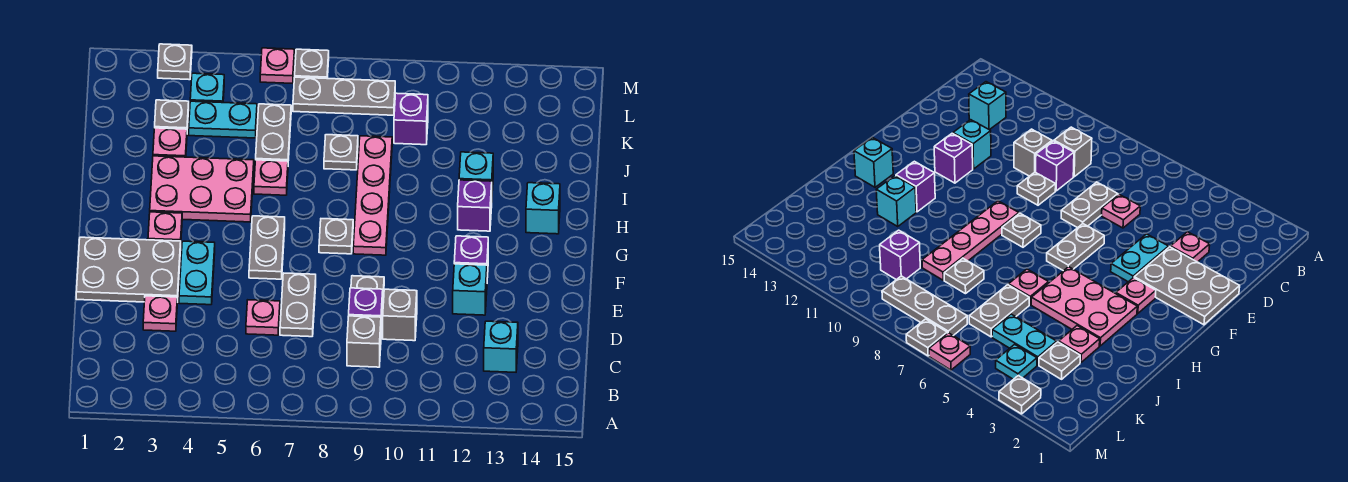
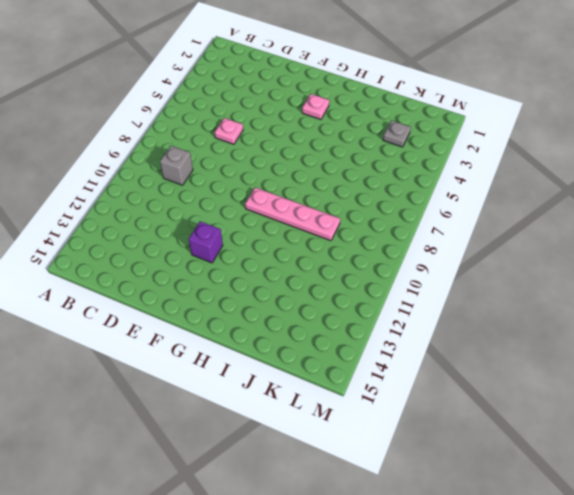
none -> cyan brick C13 level 1
none -> pink plate D3 level 1
none -> grey plate D7:E7 level 1
none -> purple brick D9 level 1

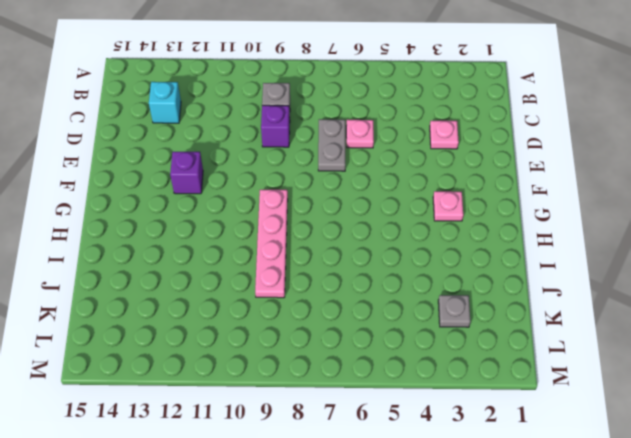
none -> grey brick D10 level 1
none -> grey plate E1:F3 level 1
none -> cyan plate E4:F4 level 1
none -> grey plate E9 level 1

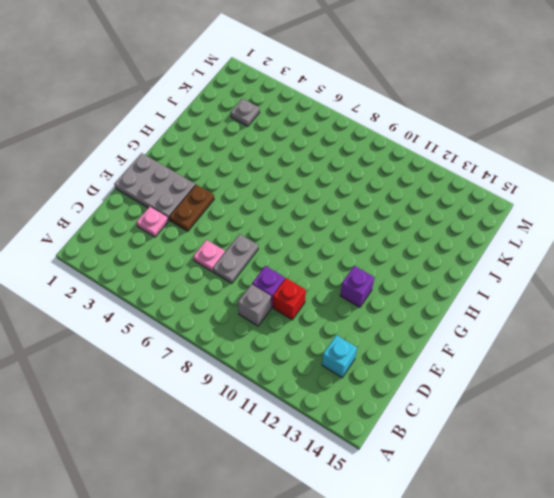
red brick D10 level 1 -> grey brick D10 level 1
brown plate E4:F4 level 1 -> cyan plate E4:F4 level 1
none -> grey plate E9 level 1
none -> cyan brick E12 level 1
none -> grey plate F6:G6 level 1
none -> pink plate G3 level 1

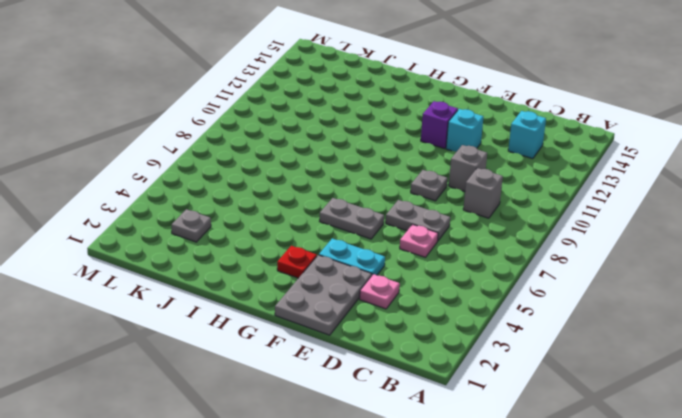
red plate G3 level 1 -> pink plate G3 level 1
none -> purple brick D9 level 1
none -> grey plate G8 level 1
none -> pink plate G9:J9 level 1
none -> pink plate H3:I5 level 1

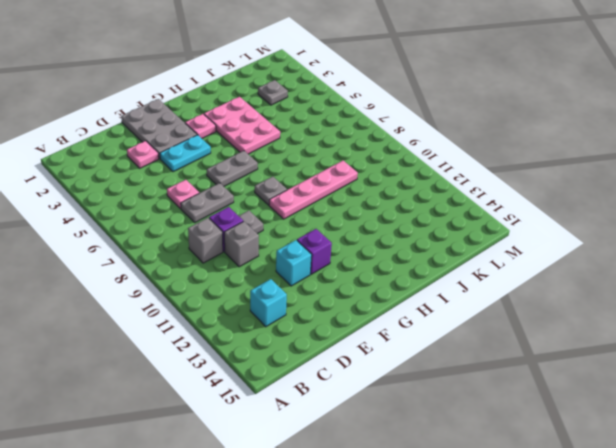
none -> purple brick H12 level 1
none -> cyan brick H14 level 1
none -> pink plate I6 level 1
none -> cyan brick I12 level 1

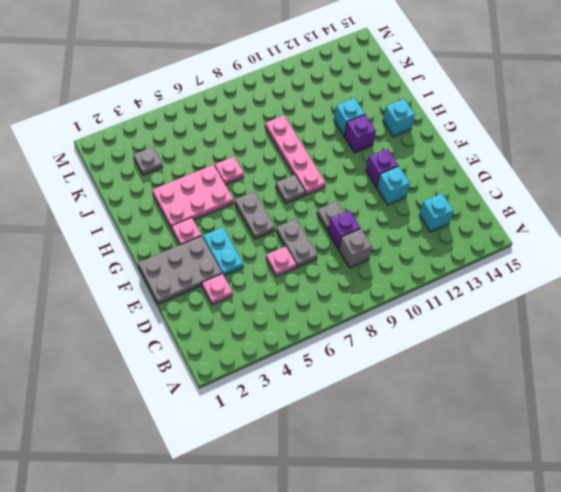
none -> grey brick D10 level 1
none -> pink plate J3 level 1
none -> grey plate J6:K6 level 1
none -> grey plate J8 level 1

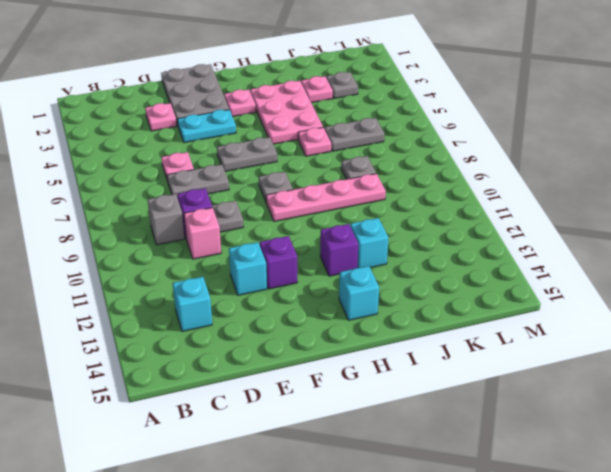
pink brick D10 level 1 -> grey brick D10 level 1
none -> cyan plate K4:K5 level 1
none -> purple brick K10 level 1
none -> cyan plate L4 level 1
none -> grey plate L7:L9 level 1

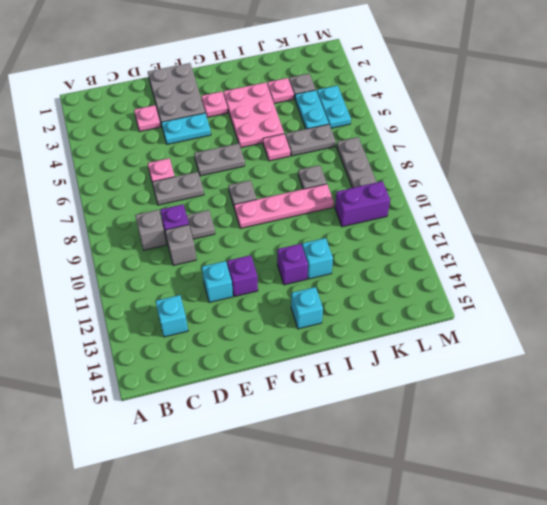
purple brick K10:L10 level 1 -> purple brick K10 level 1
cyan plate L4:L5 level 1 -> cyan plate L4 level 1
none -> grey plate M3 level 1
none -> pink plate M6 level 1
none -> grey plate M7 level 1

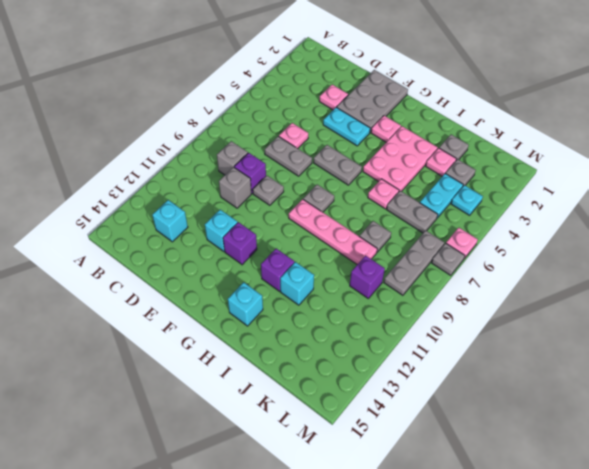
grey plate J2 level 1 -> grey plate M3 level 1

